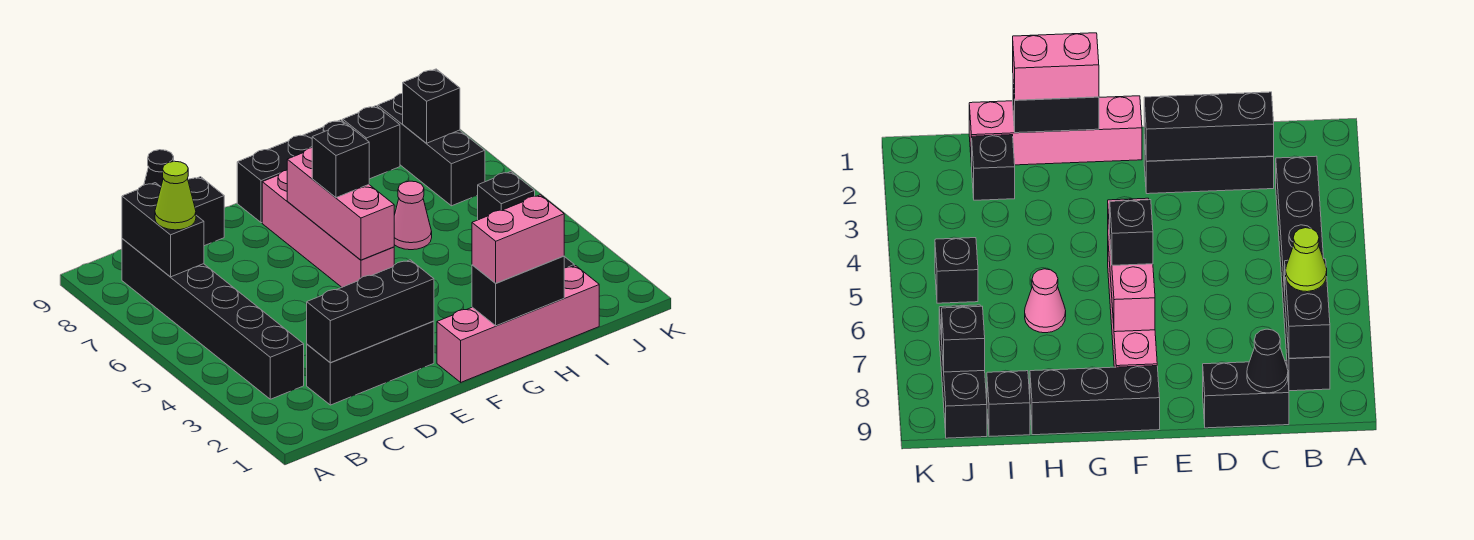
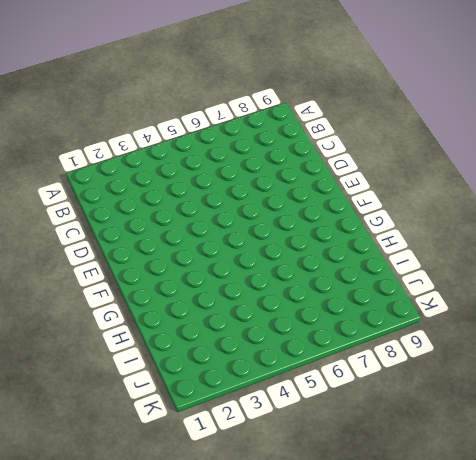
none -> black brick B3:B8 level 1
none -> black brick C2:E2 level 1
none -> black brick C9:D9 level 1

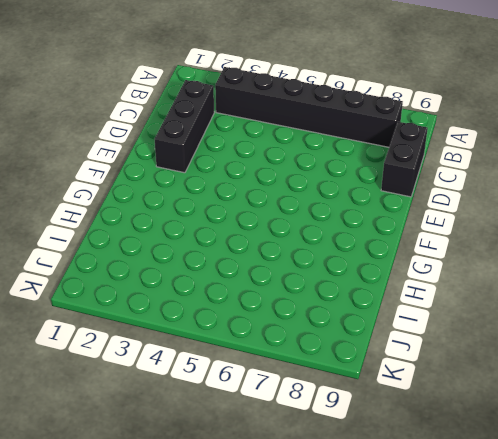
none -> pink brick F1:I1 level 1
none -> pink brick F5:F8 level 1
none -> black brick F9:H9 level 1

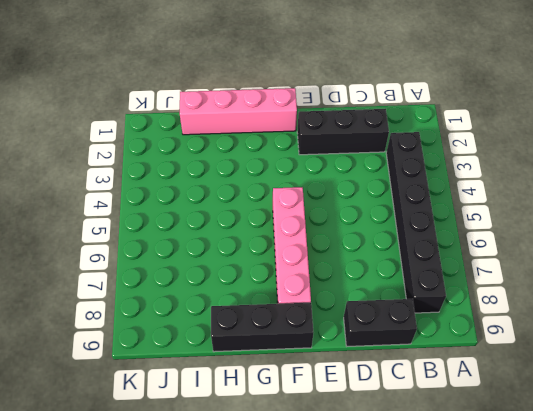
none -> pink cone H6 level 1
none -> black brick I2 level 1
none -> black brick I9 level 1

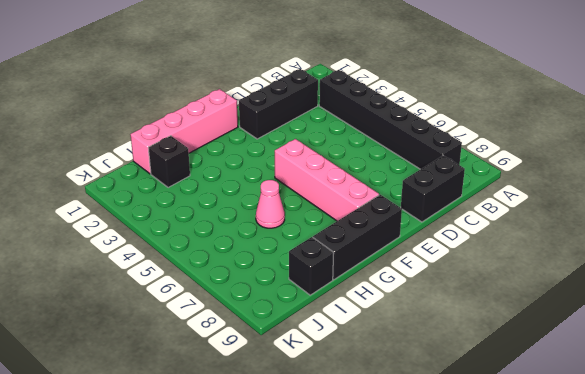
none -> black brick J5 level 1
none -> black brick J7:J9 level 1
none -> black brick B7:B8 level 2

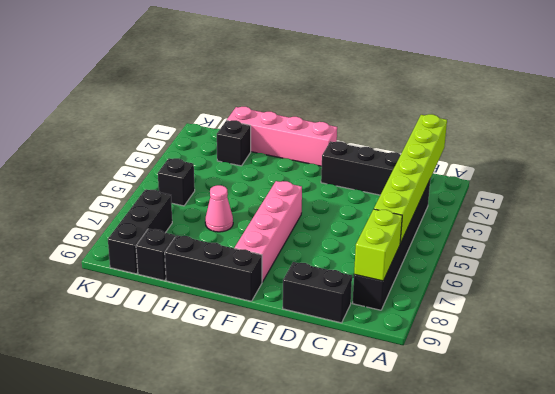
lime brick B1:B6 level 2 -> none
lime brick B7:B8 level 2 -> black brick B7:B8 level 2
none -> black brick C2:E2 level 2
none -> black cone C9 level 2
none -> pink brick F5:F7 level 2

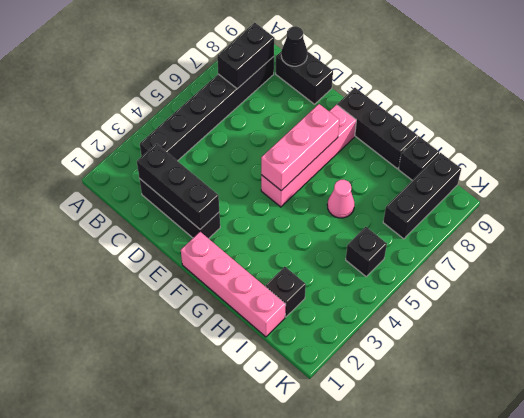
none -> black brick G1:H1 level 2
none -> black brick J8 level 2
none -> lime cone B7 level 3

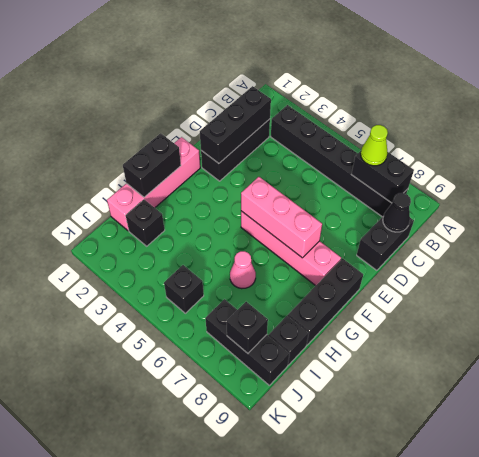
none -> black brick F6 level 3
none -> pink brick G1:H1 level 3

